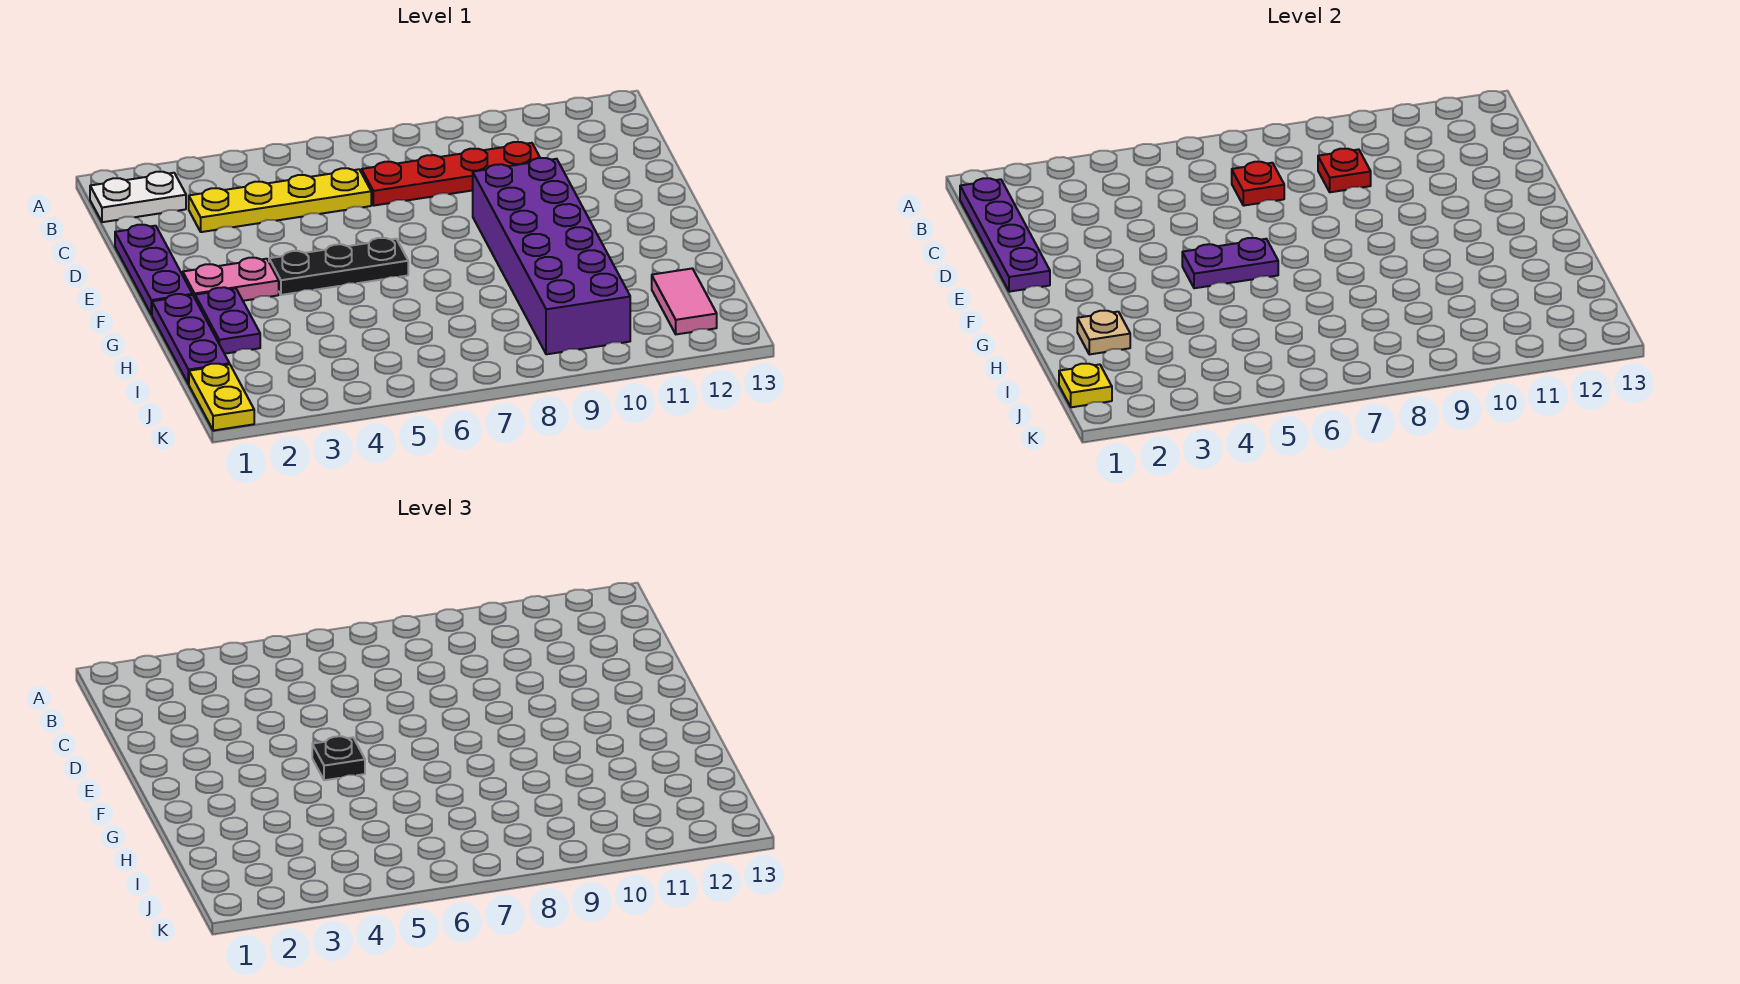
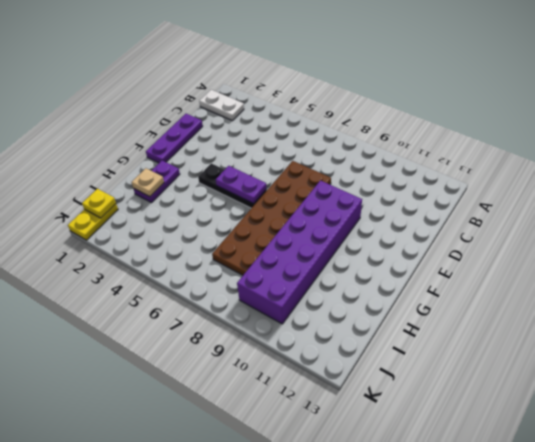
brown plate D7:I8 level 1 -> none
none -> yellow plate C3:C6 level 1
none -> red plate C7:C10 level 1
none -> pink plate F2:F3 level 1

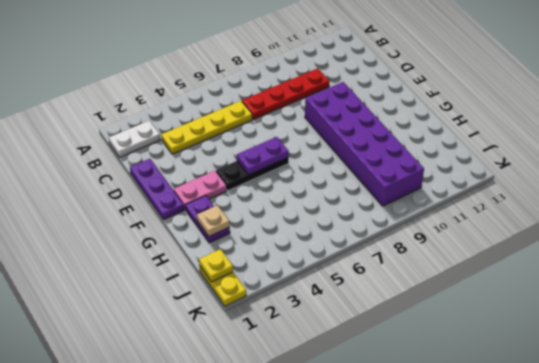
none -> purple plate G1:I1 level 1
none -> pink tile I12:J12 level 1
none -> purple plate B1:E1 level 2

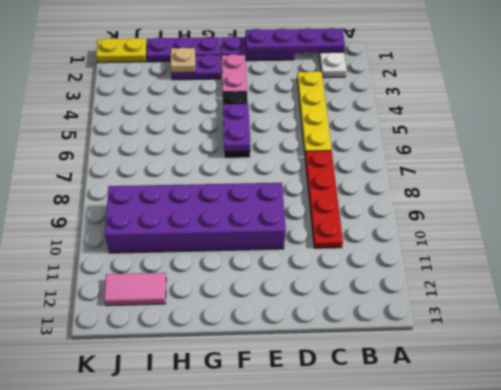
none -> red plate C7 level 2
none -> red plate C9 level 2
none -> yellow plate J1 level 2

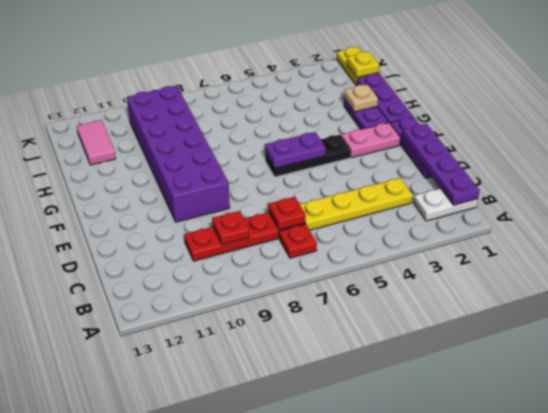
red plate B7 level 1 -> none
none -> black plate F5 level 3

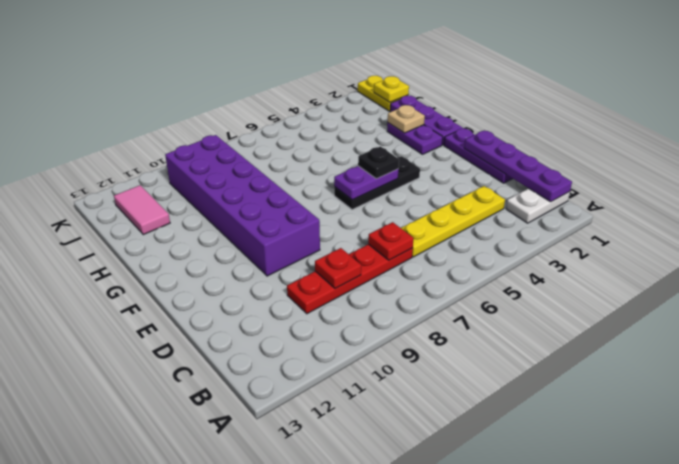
none -> pink plate F2:F3 level 1

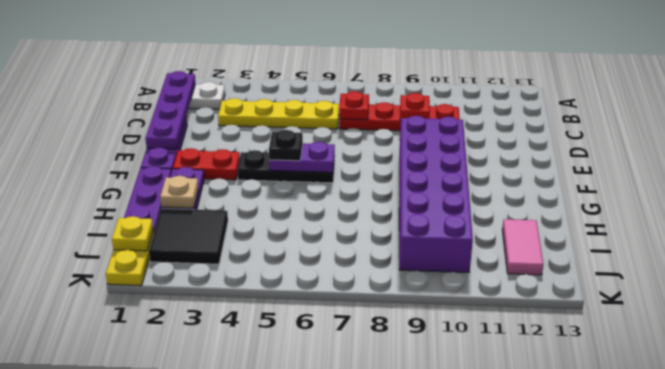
red plate F2:F3 level 1 -> pink plate F2:F3 level 1
black tile I2:J3 level 1 -> none

